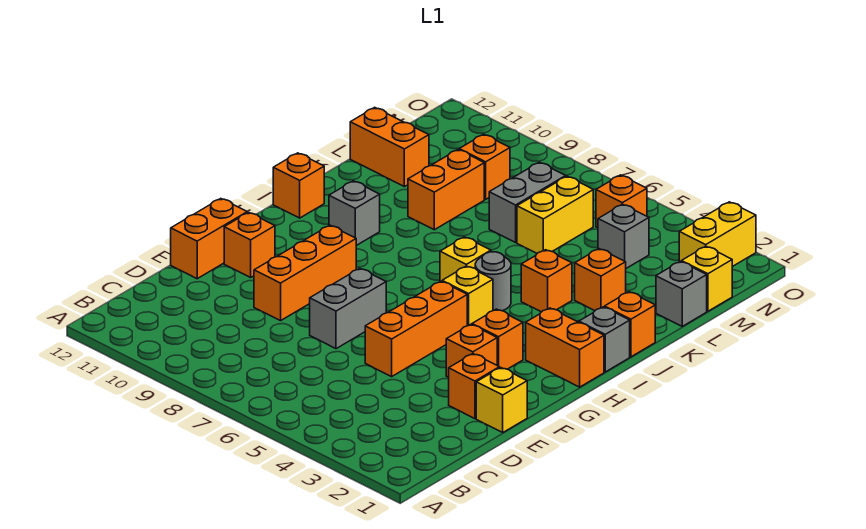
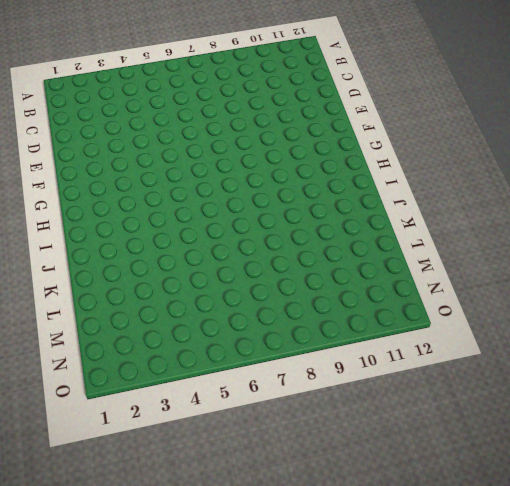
none -> yellow brick E1 level 1
none -> orange brick E2 level 1
none -> orange brick E5:G5 level 1

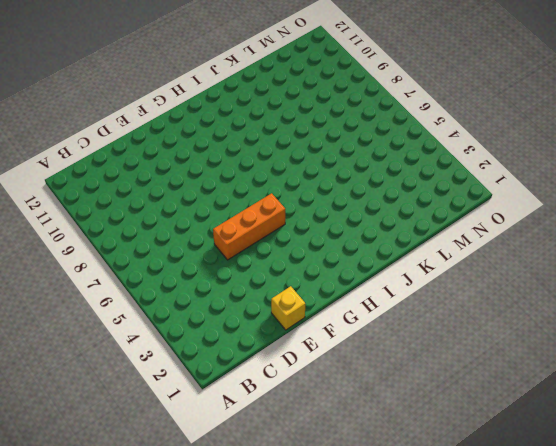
none -> orange brick E2 level 1
none -> grey brick E7:F7 level 1
none -> orange brick E9:G9 level 1

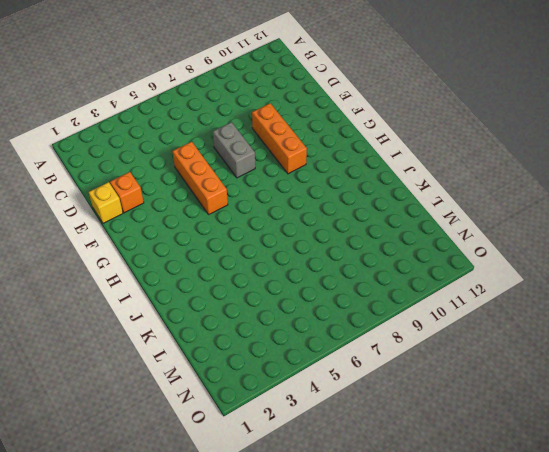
none -> orange brick E12:F12 level 1
none -> orange brick F3 level 1
none -> orange brick F11 level 1

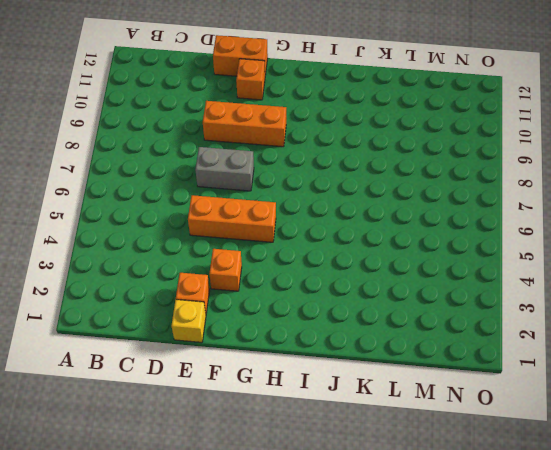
none -> orange brick G3 level 1
none -> orange brick H1:H2 level 1
none -> yellow brick H5 level 1

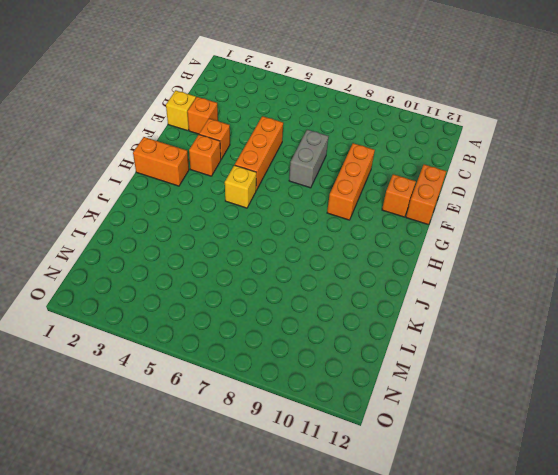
none -> grey brick I1 level 1
none -> grey round brick I5 level 1
none -> yellow brick I6 level 1

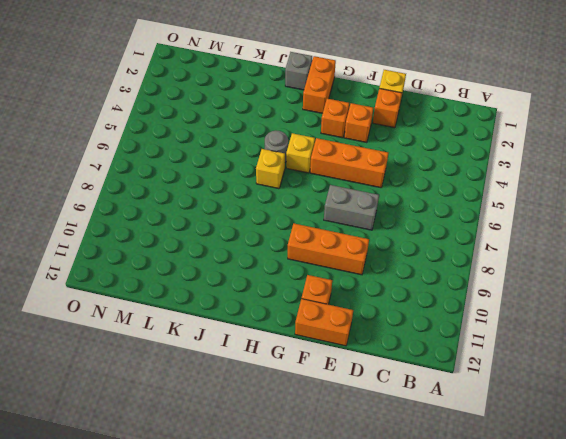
none -> grey brick I10 level 1
none -> orange brick I12 level 1
none -> orange brick J1 level 1

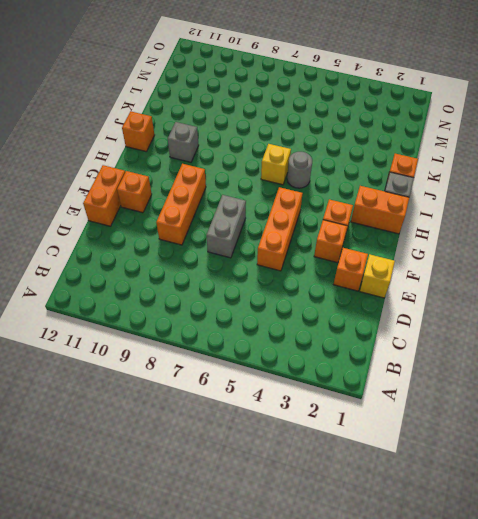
none -> yellow brick H5 level 1
none -> orange brick J4 level 1
none -> orange brick K3 level 1

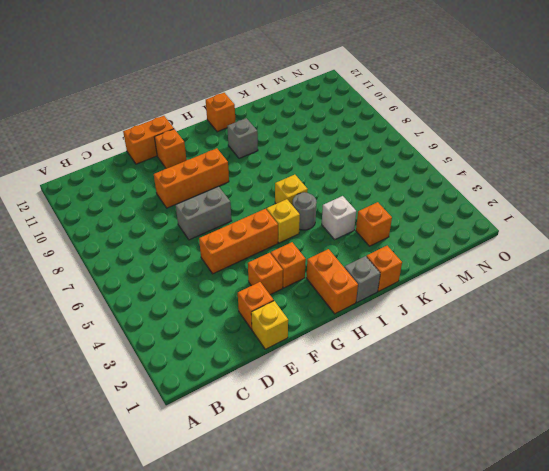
white brick J4 level 1 -> orange brick J4 level 1
none -> orange brick K9:L9 level 1
none -> grey brick L1 level 1
none -> yellow brick L6:M6 level 1

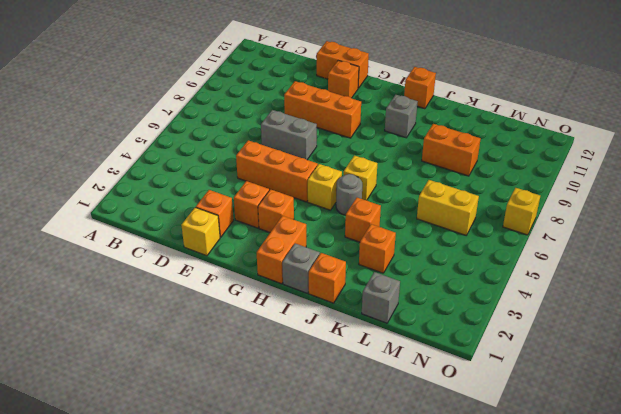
yellow brick O7 level 1 -> yellow brick M1 level 1
none -> grey brick L7:M7 level 1
none -> orange brick L11:L12 level 1
none -> grey brick M4 level 1

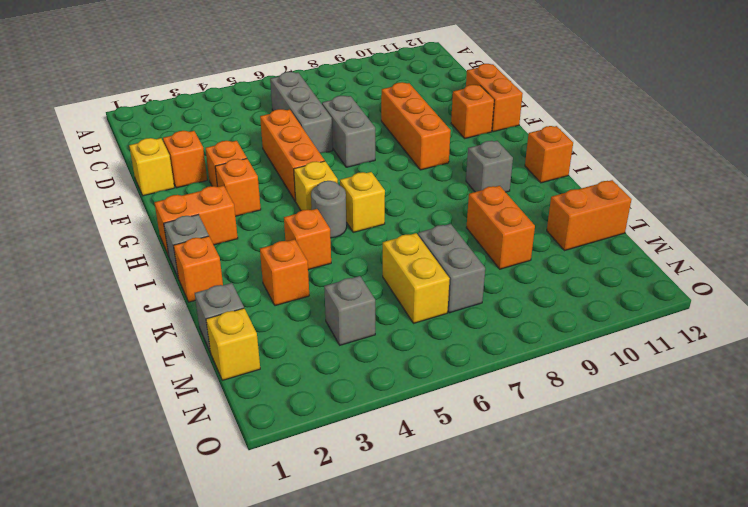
grey brick C6:E6 level 1 -> none
none -> orange brick M9 level 1
none -> yellow brick N2:O2 level 1
none -> orange brick N5 level 1

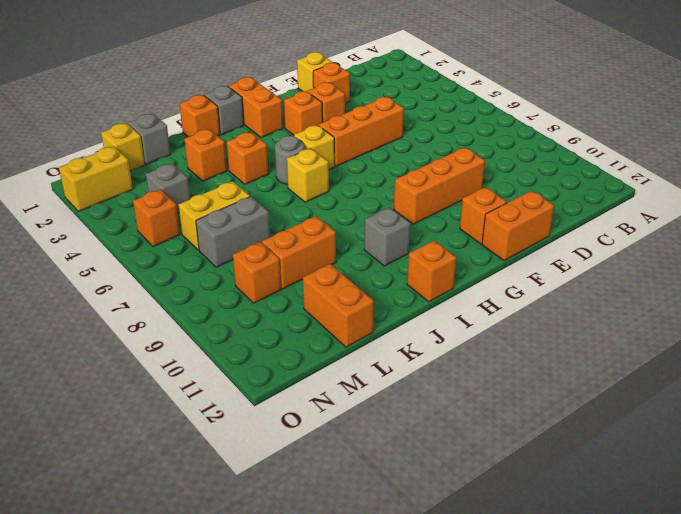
none -> grey brick E7:F7 level 1

